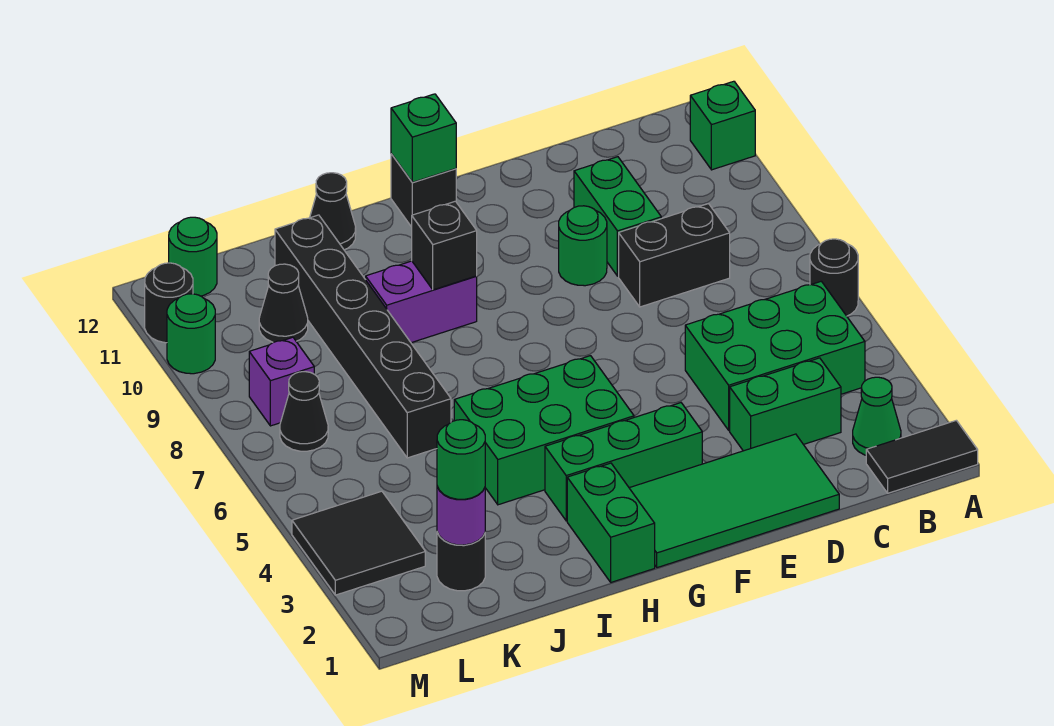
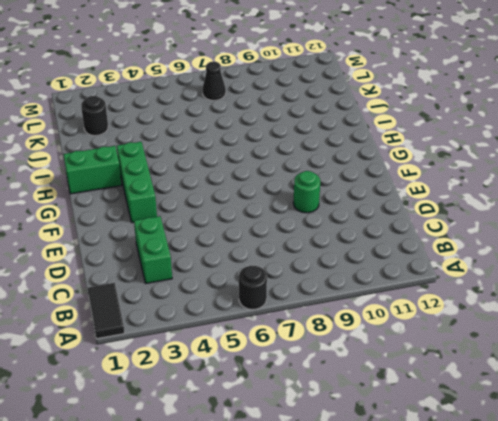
none -> green brick A11 level 1
none -> green cone B2 level 1
none -> green brick B4:D5 level 1

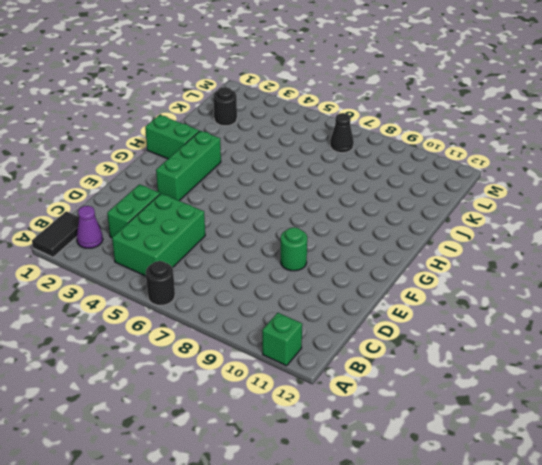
purple cone B2 level 1 -> green cone B2 level 1
none -> black brick C8:D8 level 1
none -> green tile D1:G2 level 1
none -> green brick D9:D10 level 1

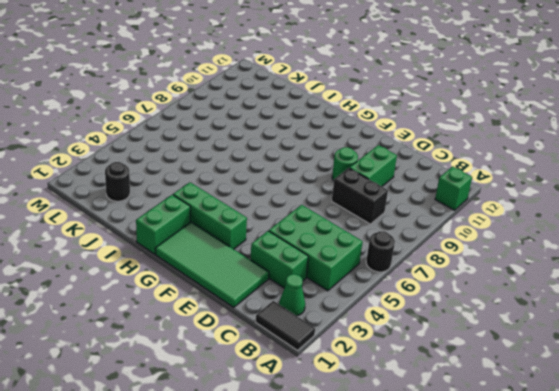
none -> green brick G4:I5 level 1
none -> black brick G12 level 1
none -> purple brick H9:I9 level 1

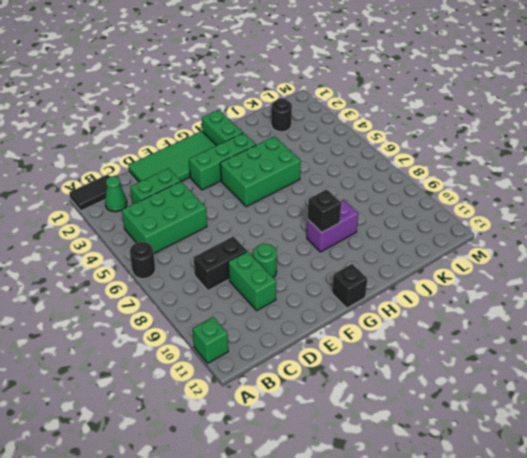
none -> black cone I12 level 1
none -> black brick J6:J11 level 1
none -> black cone K10 level 1

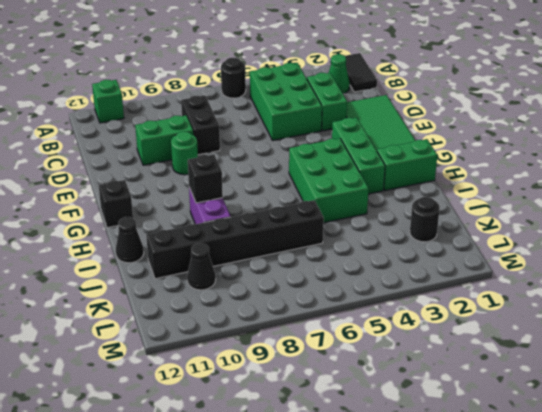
none -> black tile L3:M4 level 1
none -> black cone L7 level 1
none -> purple brick L8 level 1

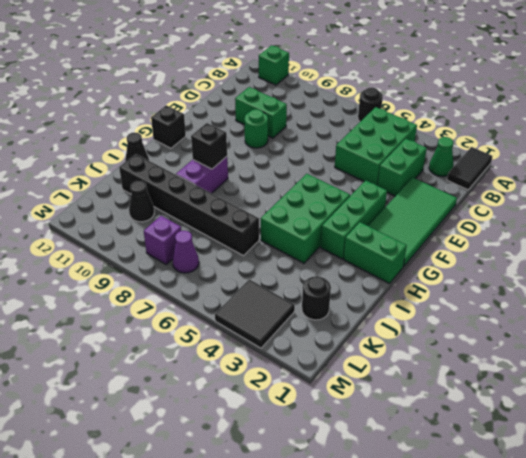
purple cone L7 level 1 -> black cone L7 level 1
none -> black brick C8:D8 level 1
none -> green round brick L12 level 1
none -> green round brick M10 level 1

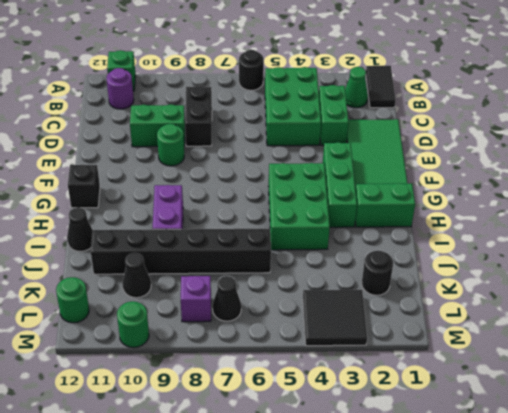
purple round brick B11 level 1 -> purple round brick K2 level 2
none -> black round brick M11 level 1
none -> green brick G12 level 2
none -> black brick H9 level 2

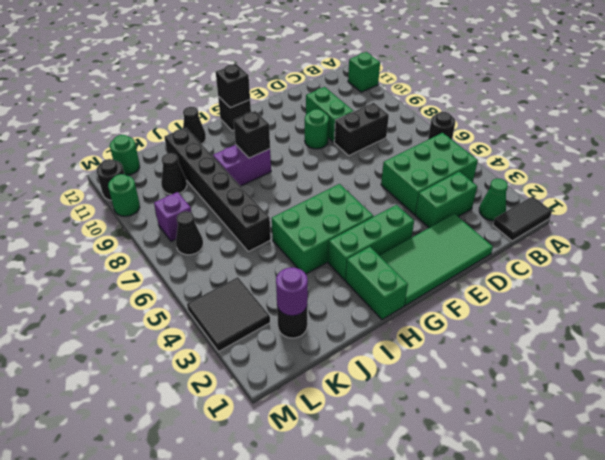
black brick G12 level 2 -> green brick G12 level 2
none -> green round brick K2 level 3

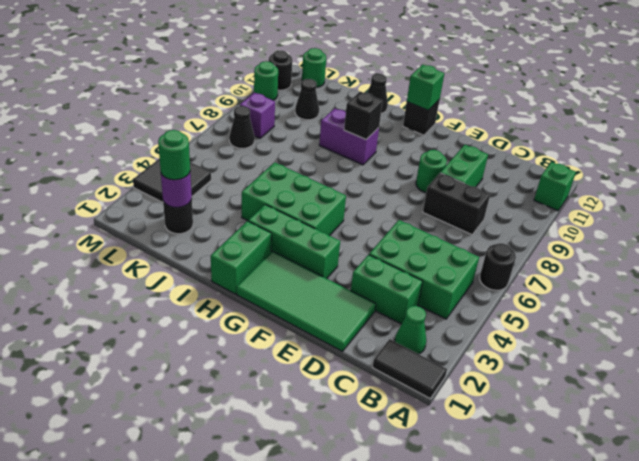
none -> black brick J6:J11 level 1

